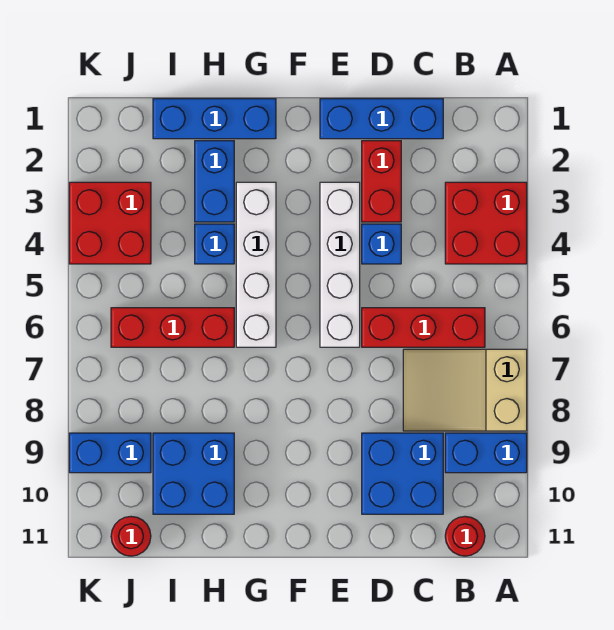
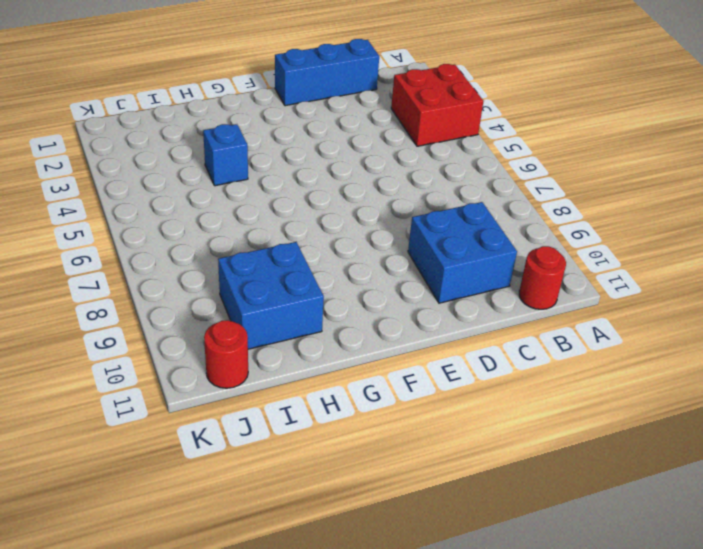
none -> tan slope A7:C8 level 1 top A
none -> blue brick A9:B9 level 1
none -> red brick B6:D6 level 1

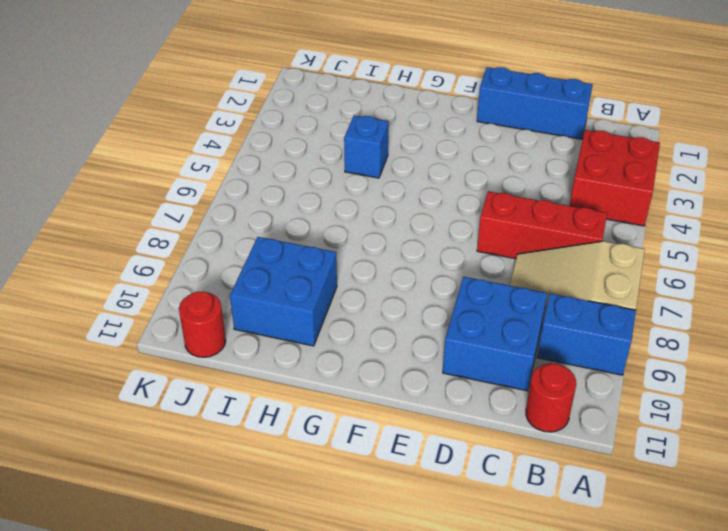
none -> red brick D2:D3 level 1
none -> blue brick D4 level 1
none -> white brick E3:E6 level 1

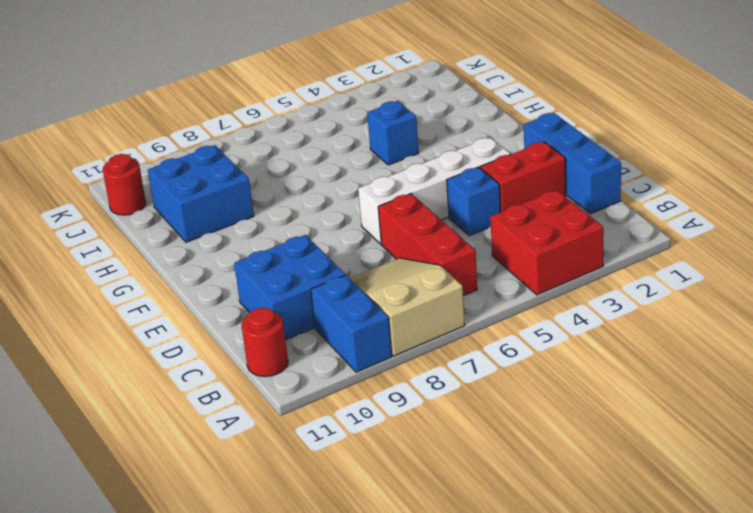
none -> blue brick G1:I1 level 1
none -> white brick G3:G6 level 1
none -> blue brick H2:H3 level 1

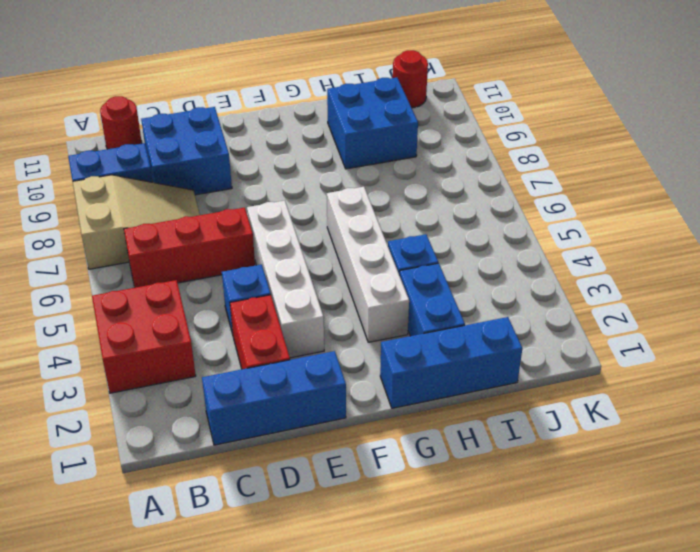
none -> red brick H6:J6 level 1
none -> red brick J3:K4 level 1
none -> blue brick J9:K9 level 1

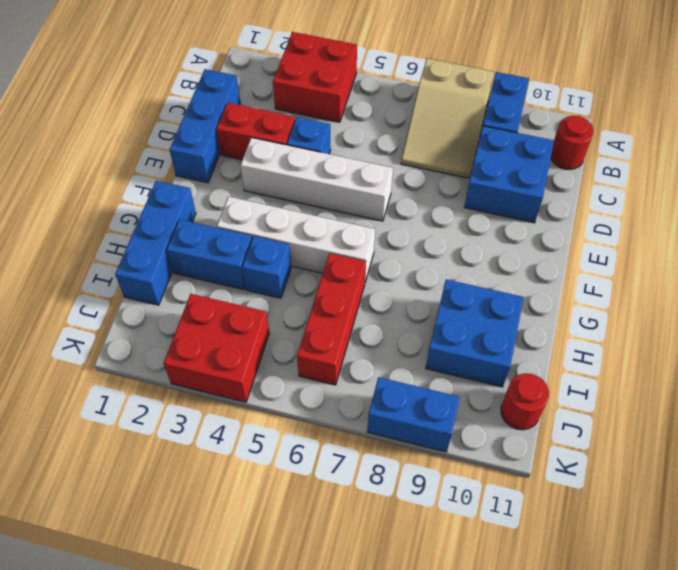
blue brick K8:K9 level 1 -> blue brick J9:K9 level 1
none -> red brick B6:D6 level 1

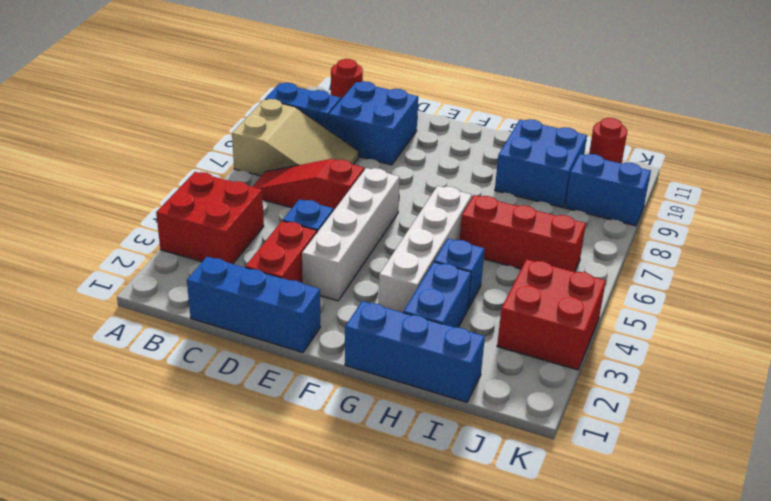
red slope B6:D6 level 1 top D -> red brick B6:D6 level 1

